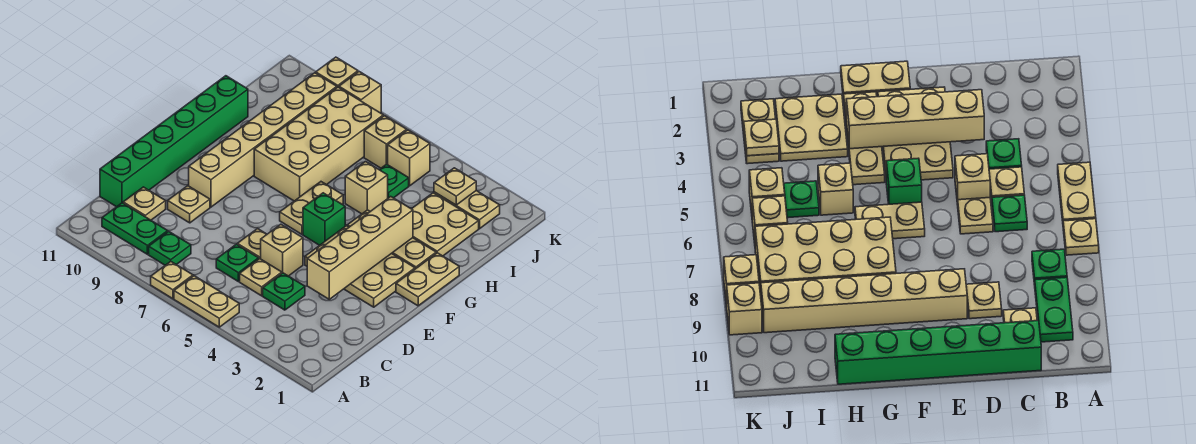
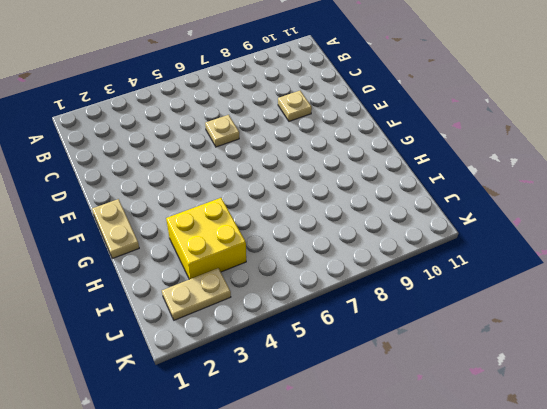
yellow brick H3:I4 level 1 -> tan plate H2:I3 level 1
none -> tan plate A5:A6 level 1
none -> tan plate A7 level 1
none -> green plate B8 level 1

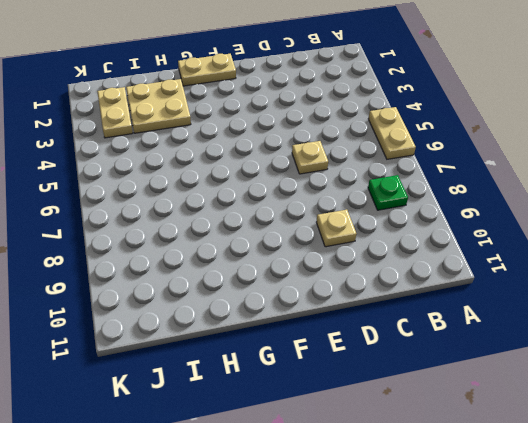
none -> tan plate A7 level 1
none -> green plate B9:B10 level 1
none -> green plate C4 level 1

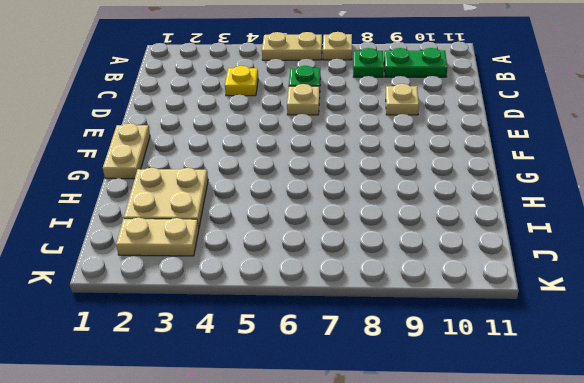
yellow plate C4 level 1 -> green plate C4 level 1
none -> tan plate C5 level 1
none -> tan plate C10 level 1
none -> green brick C11:H11 level 1

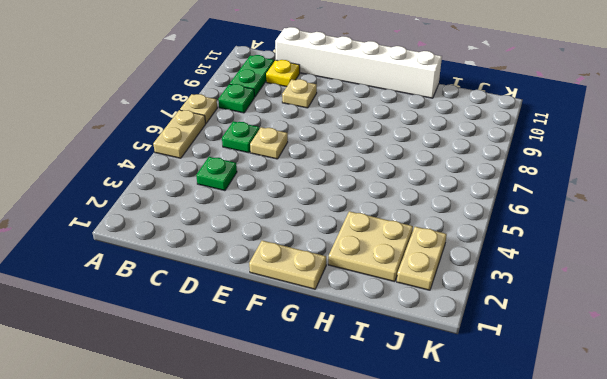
yellow plate C10 level 1 -> tan plate C10 level 1
white brick C11:H11 level 1 -> green brick C11:H11 level 1
none -> tan plate C5 level 1
none -> tan brick D5 level 1
none -> tan plate E2:F4 level 1

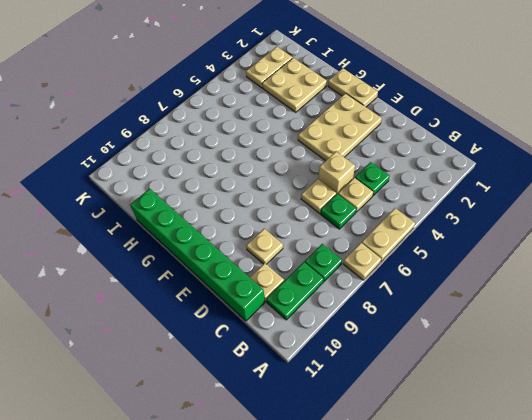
none -> tan brick E9:J9 level 1
none -> green brick F5 level 1
none -> tan plate F6:G6 level 1

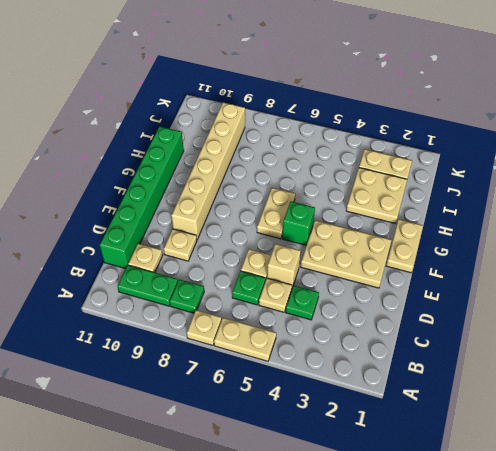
none -> tan plate G2:G4 level 1
none -> tan brick G7:J8 level 1
none -> tan brick H5 level 1

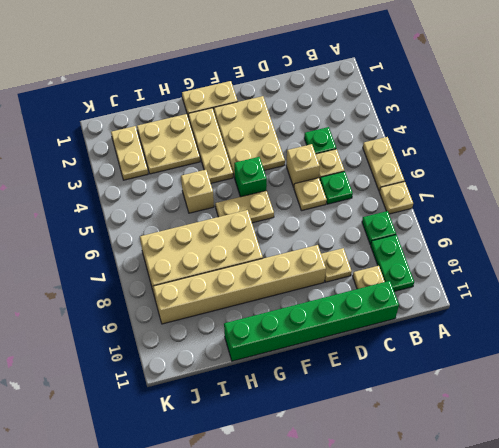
none -> green plate I5 level 1
none -> tan brick J5 level 1
none -> tan brick J6 level 1

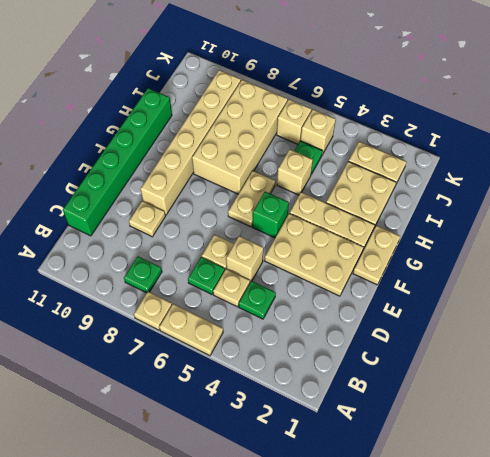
none -> green plate B9:B10 level 1
none -> tan plate C10 level 1
none -> tan brick K8 level 1

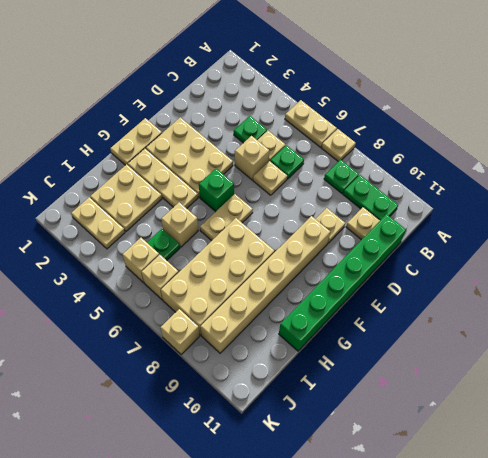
none -> tan brick K9 level 1
none -> tan brick D3:G3 level 2
none -> tan plate J3 level 2

